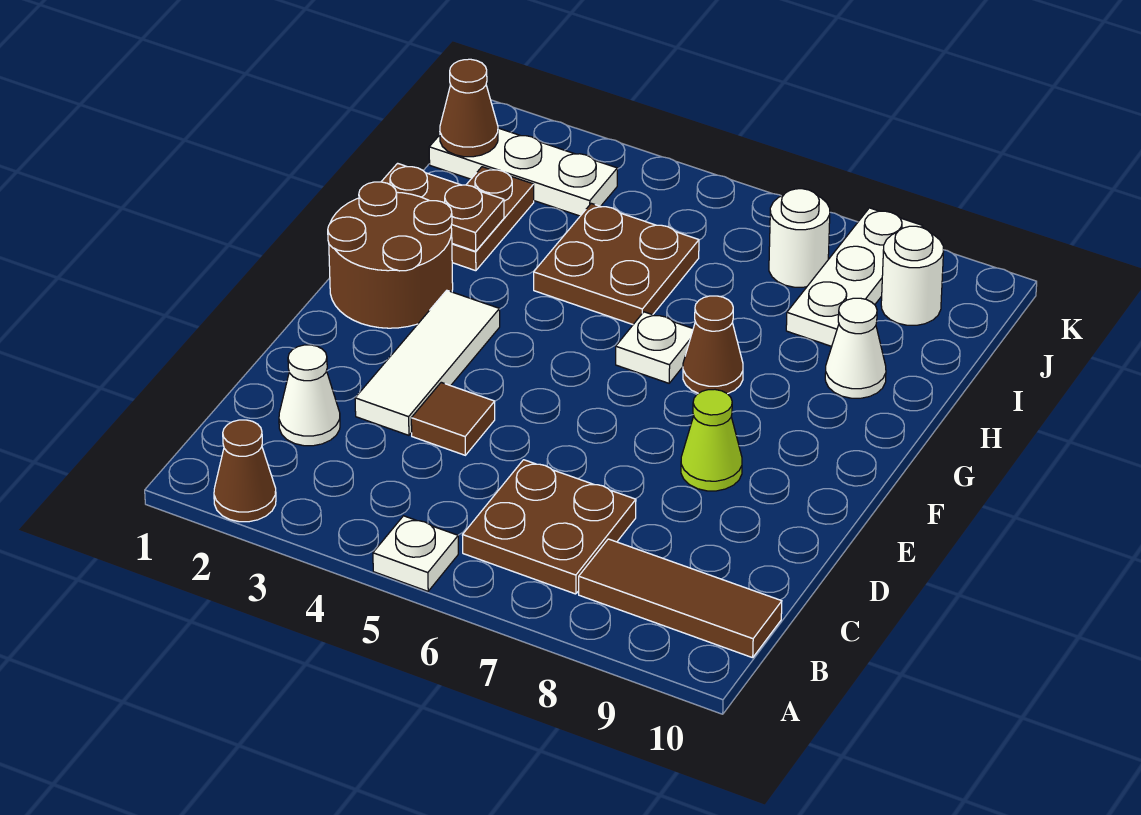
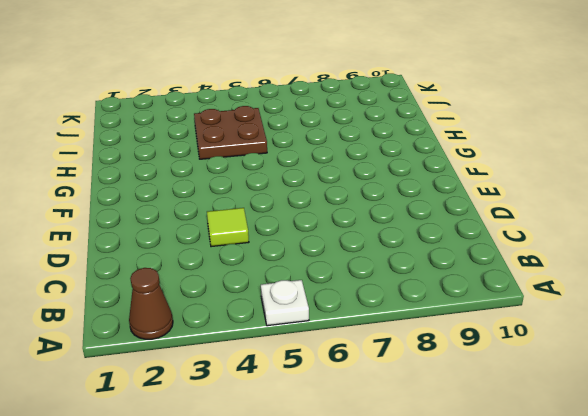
lime tile D4 level 1 -> brown tile D4 level 1
none -> brown plate B6:C7 level 1
none -> brown tile B8:B10 level 1
none -> white cone C2 level 1

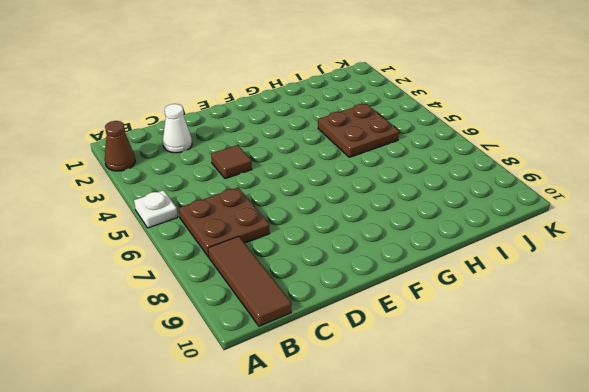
none -> white tile D3:F3 level 1
none -> lime cone E8 level 1
none -> brown round brick F1:G2 level 1

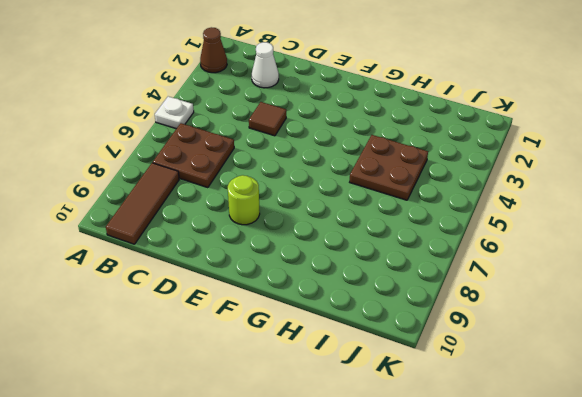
lime round brick E8 level 1 -> lime cone E8 level 1
none -> white tile D3:F3 level 1
none -> brown round brick F1:G2 level 1
none -> white plate G6 level 1

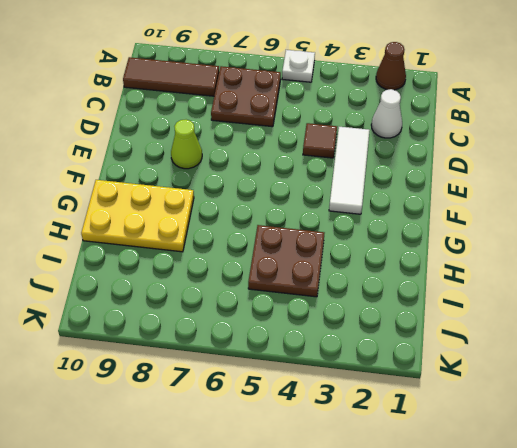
yellow plate G8:H10 level 1 -> white cone H9 level 1
none -> brown round brick F1:G2 level 1
none -> white plate G6 level 1
none -> brown cone G7 level 1

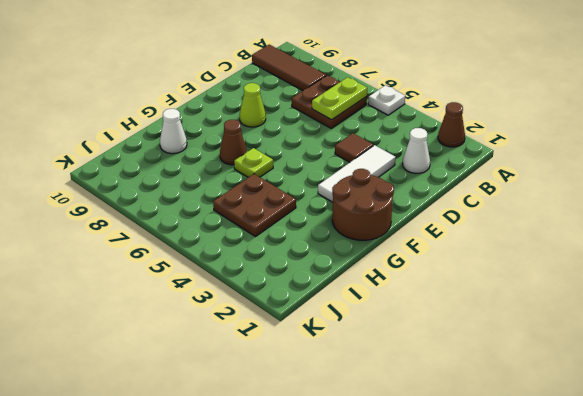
lime plate B6:C6 level 2 -> none
lime plate G6 level 1 -> white plate G6 level 1
none -> brown plate H2:I2 level 1
none -> white plate I8:K8 level 1
none -> white plate J1:J3 level 1

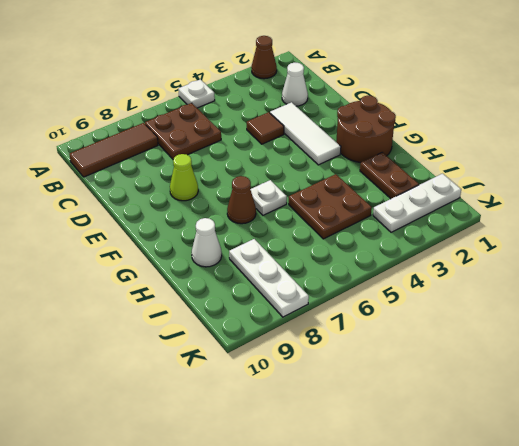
none -> white round brick J7 level 1
none -> white round brick J9 level 1
none -> brown plate H1:H2 level 2

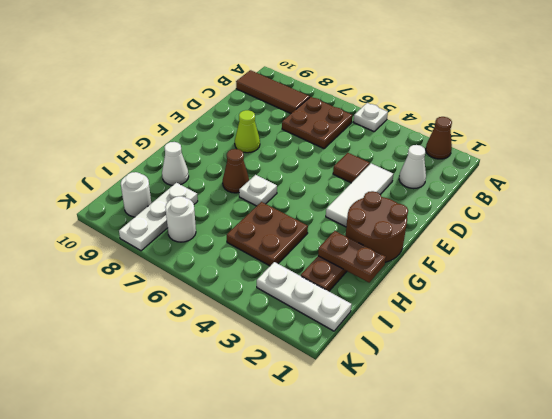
none -> brown cone J1 level 2

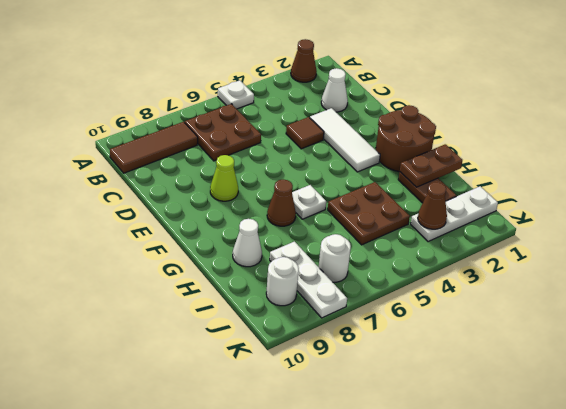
brown cone J3 level 2 -> brown cone J1 level 2

